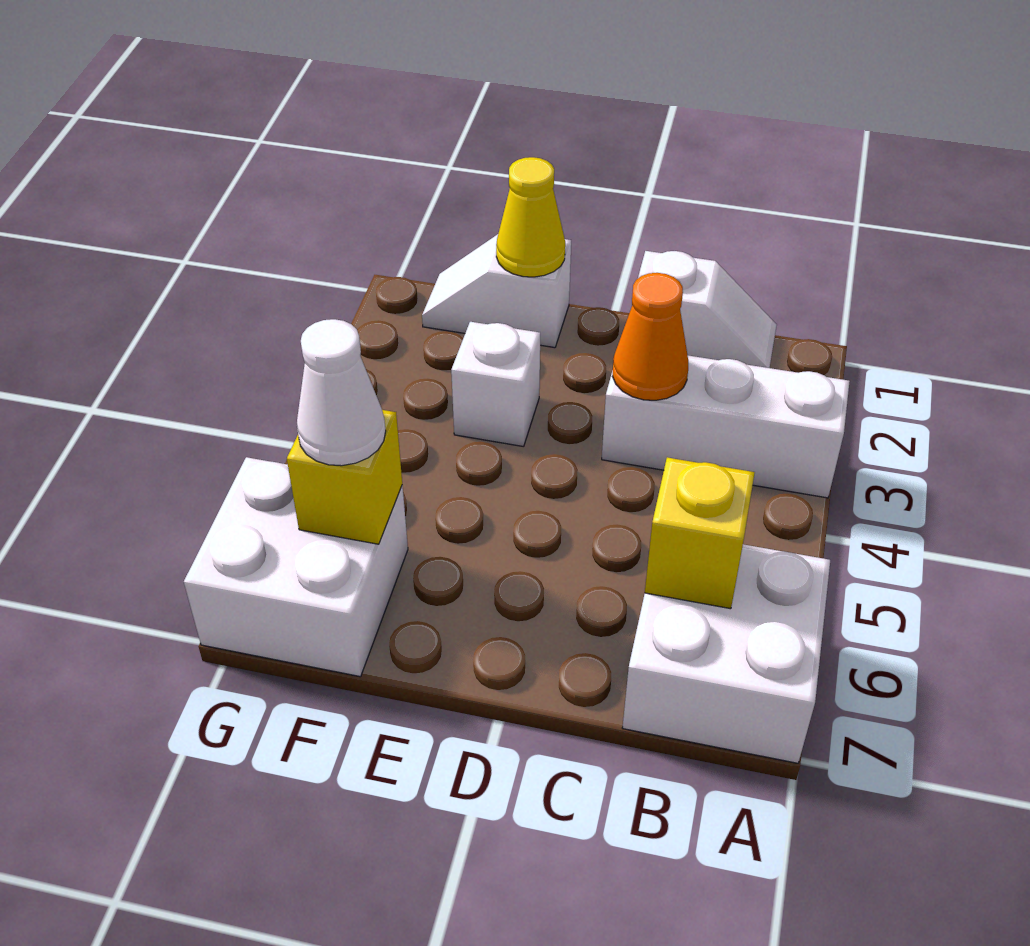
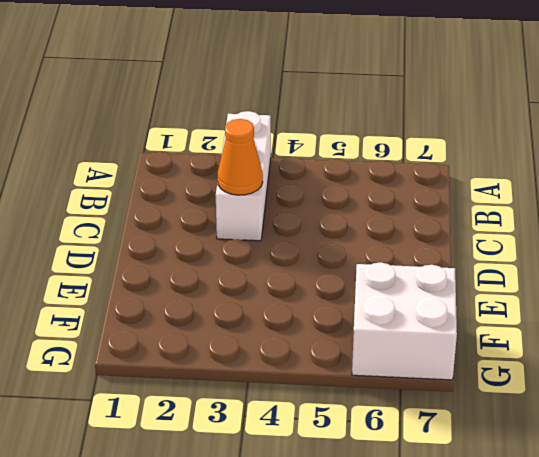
none -> white brick A6:B7 level 1
none -> white slope B1:C1 level 1 top C

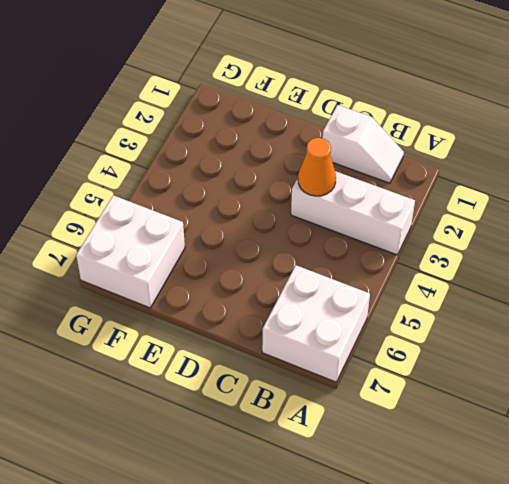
none -> white slope E1:F1 level 1 top E
none -> white brick E3 level 1

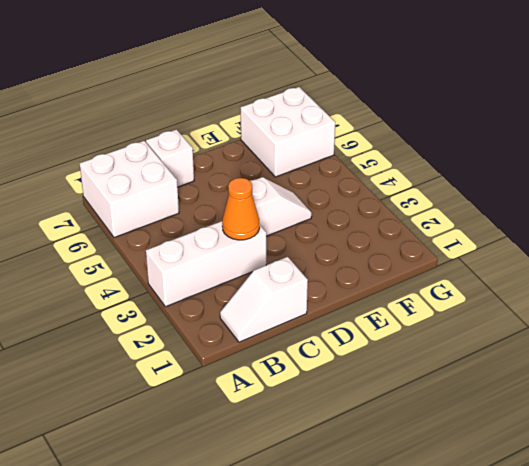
white brick C7 level 1 -> white brick E3 level 1
white slope D4:E4 level 1 top D -> white slope E1:F1 level 1 top E
none -> yellow brick B6 level 2
none -> yellow cone E1 level 2

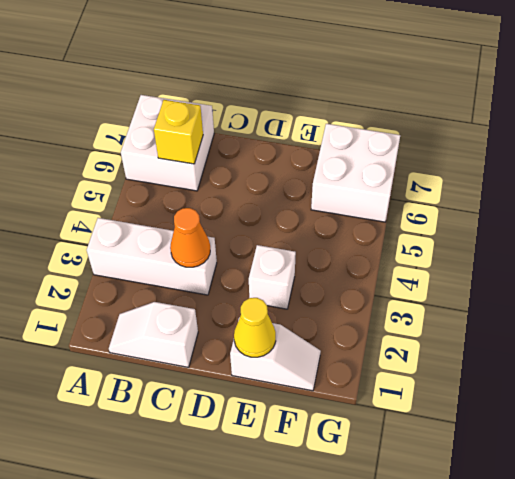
none -> yellow brick F6 level 2
none -> white cone F6 level 3

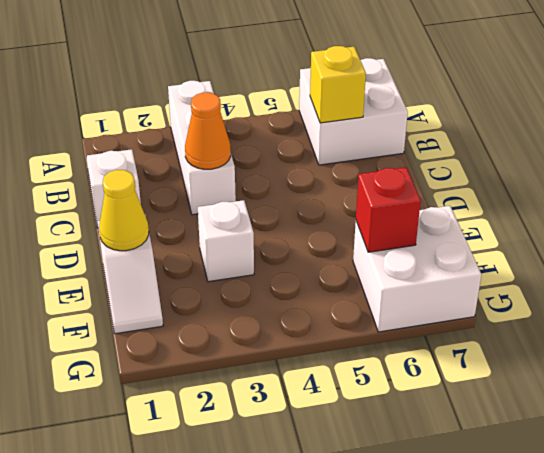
red brick F6 level 2 -> yellow brick F6 level 2
none -> white cone F6 level 3

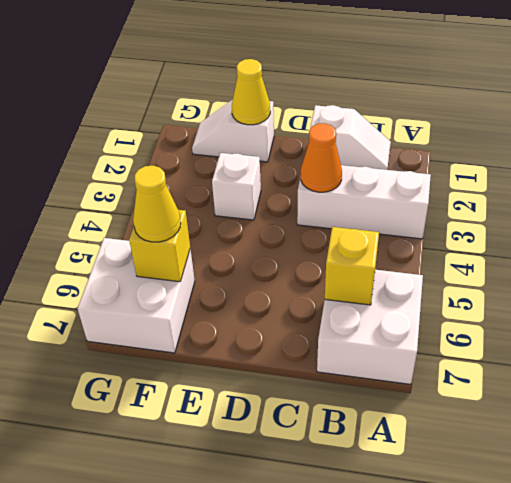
yellow cone F6 level 3 -> white cone F6 level 3

